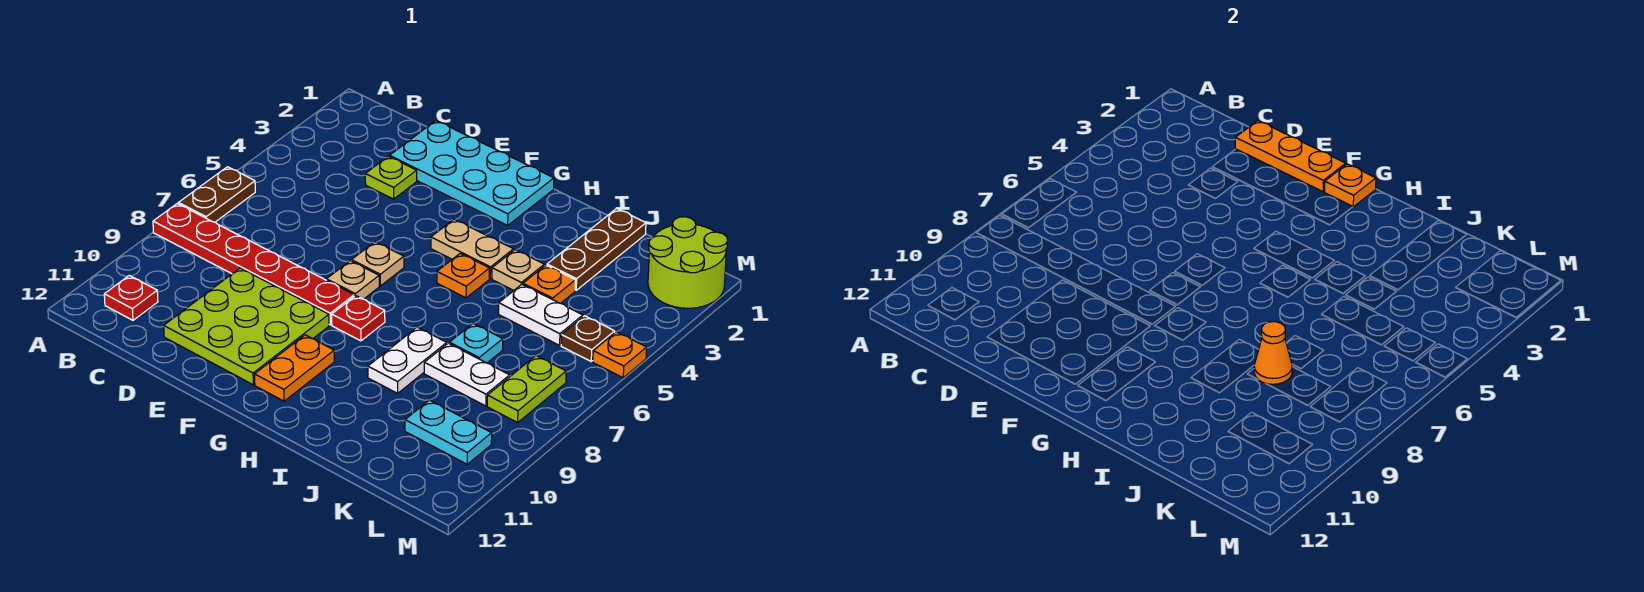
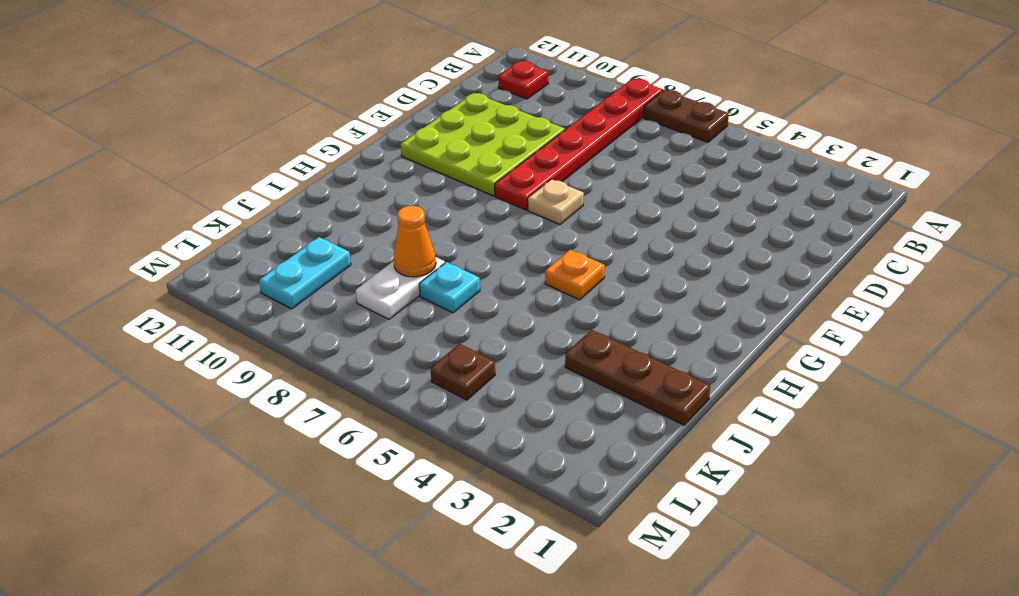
none -> cyan plate D1:G2 level 1
none -> lime plate D3 level 1
none -> tan plate F6 level 1

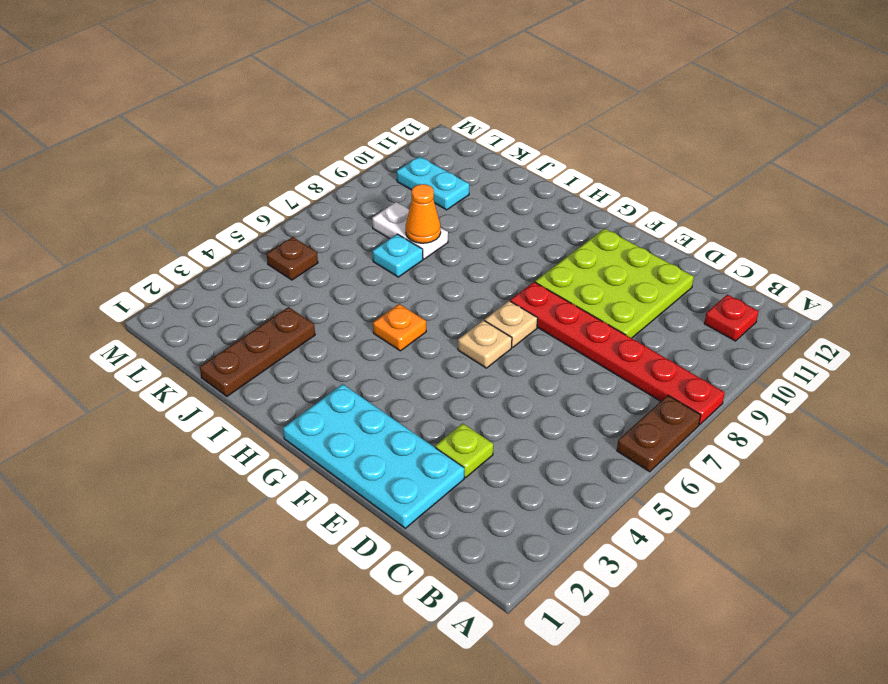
none -> tan plate G4:H4 level 1
none -> red plate G8 level 1
none -> orange plate G10:G11 level 1

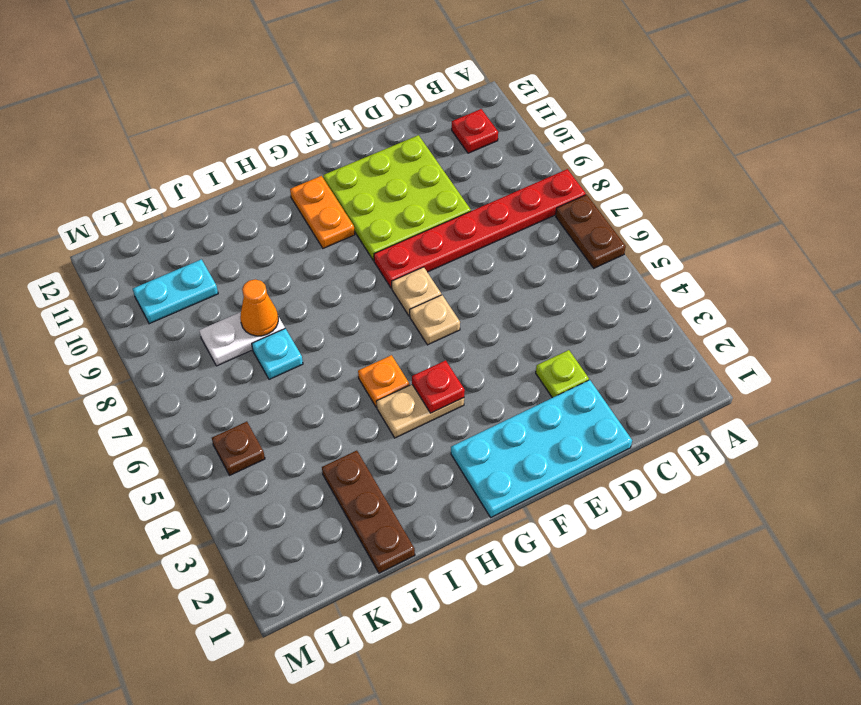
red plate G4 level 2 -> red plate G8 level 1
none -> tan plate I4 level 1
none -> white plate I8:I9 level 1
none -> orange plate J4 level 1

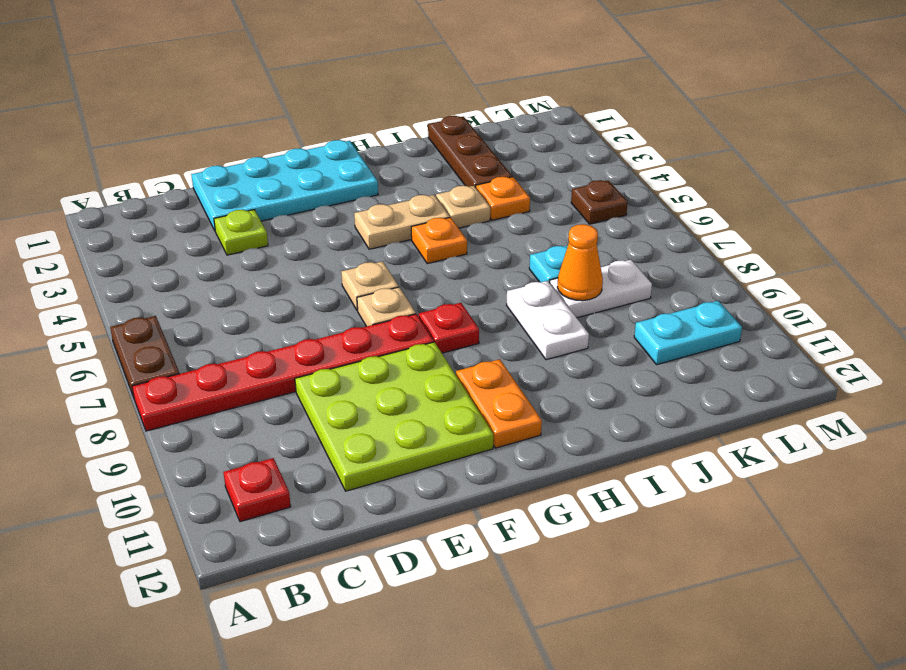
none -> white plate J5:K5 level 1
none -> lime round brick L1:M2 level 1
none -> lime plate L7:L8 level 1

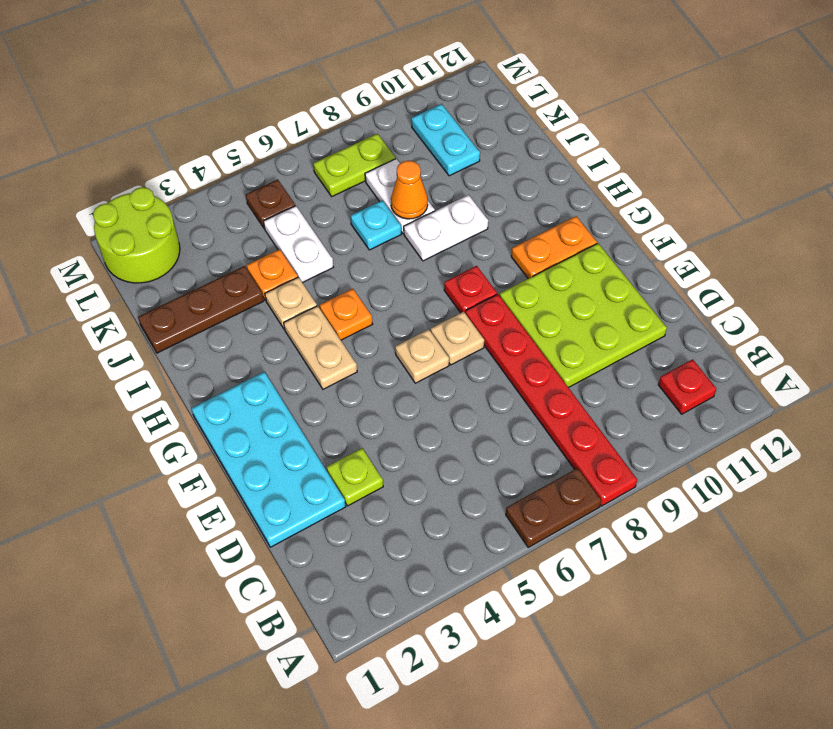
none -> orange plate M5 level 1
none -> orange plate D1:F1 level 2
none -> orange plate G1 level 2

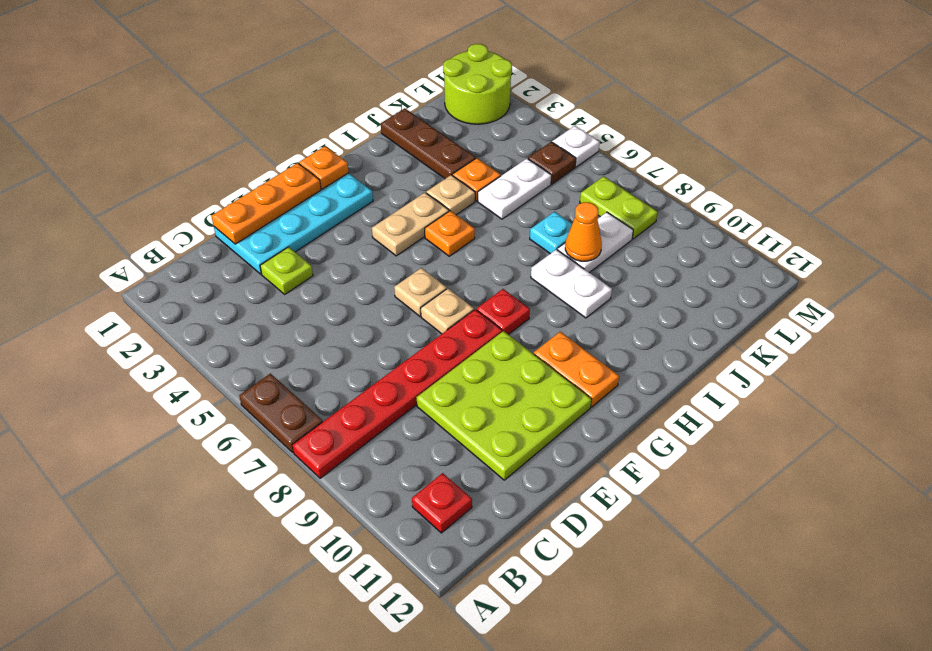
white plate M5 level 1 -> orange plate M5 level 1
none -> cyan plate K10:L10 level 1

